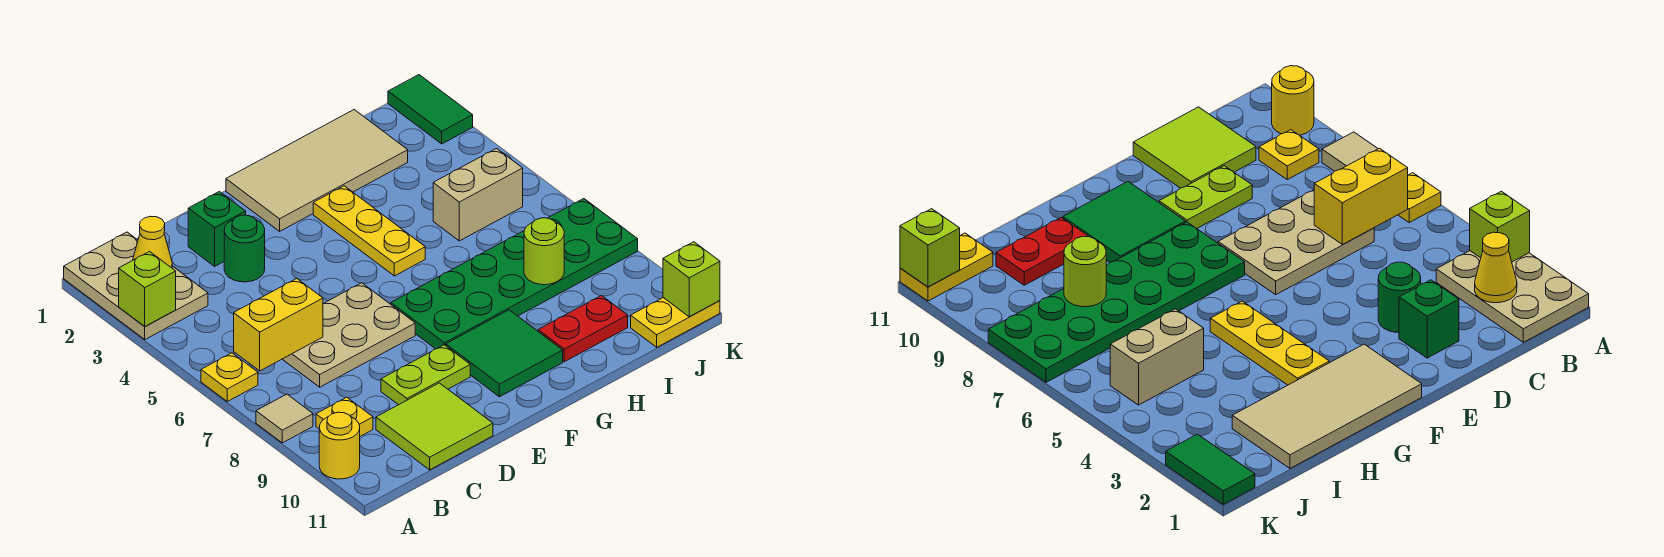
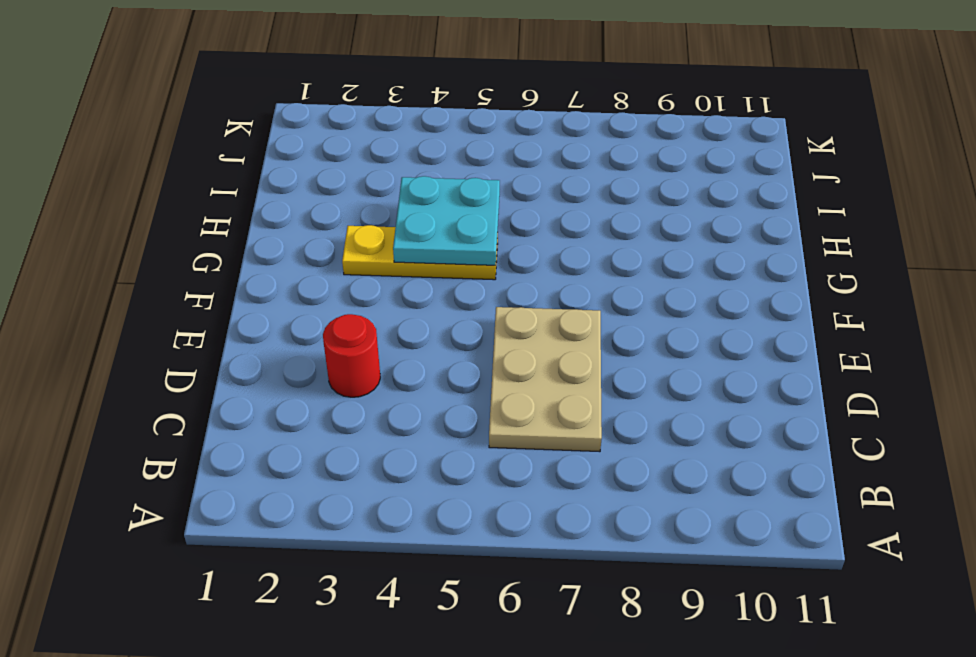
red round brick D3 level 1 -> green round brick D3 level 1
cyan plate G4:H5 level 2 -> none
none -> tan plate A1:B3 level 1
none -> yellow plate A6 level 1
none -> tan tile A8 level 1

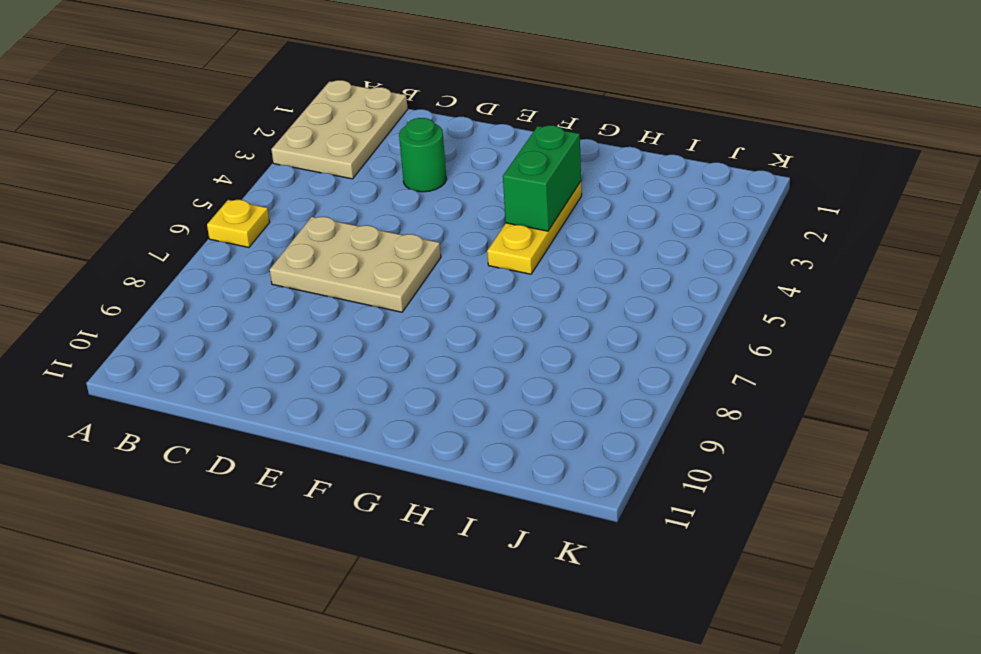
green brick G3:G4 level 2 -> none
none -> tan tile A8 level 1
none -> yellow round brick A10 level 1
none -> yellow plate B9 level 1

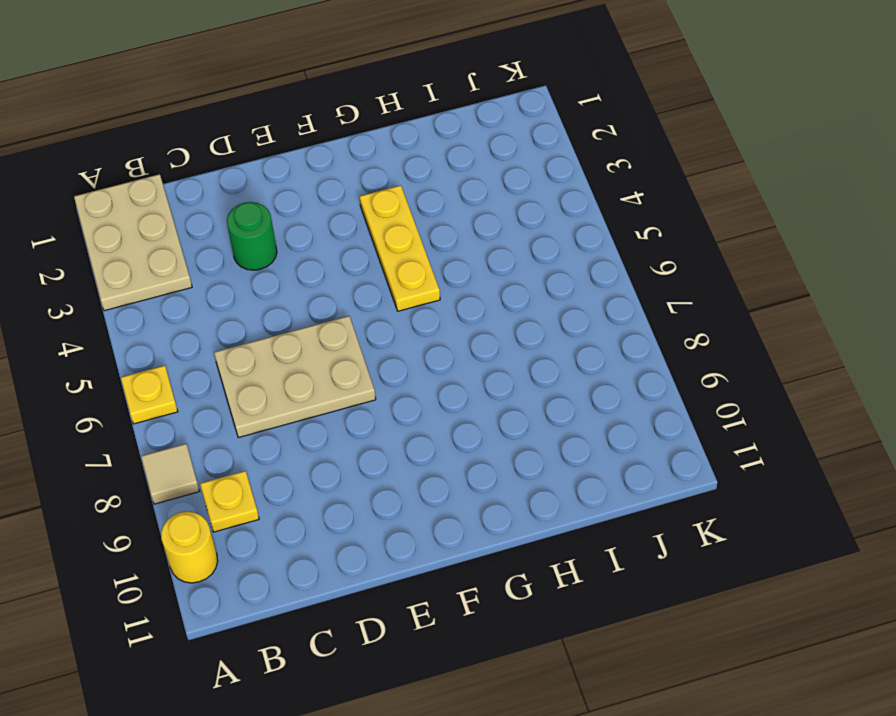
none -> lime tile C10:D11 level 1
none -> green brick D2 level 1
none -> lime plate D9:E9 level 1

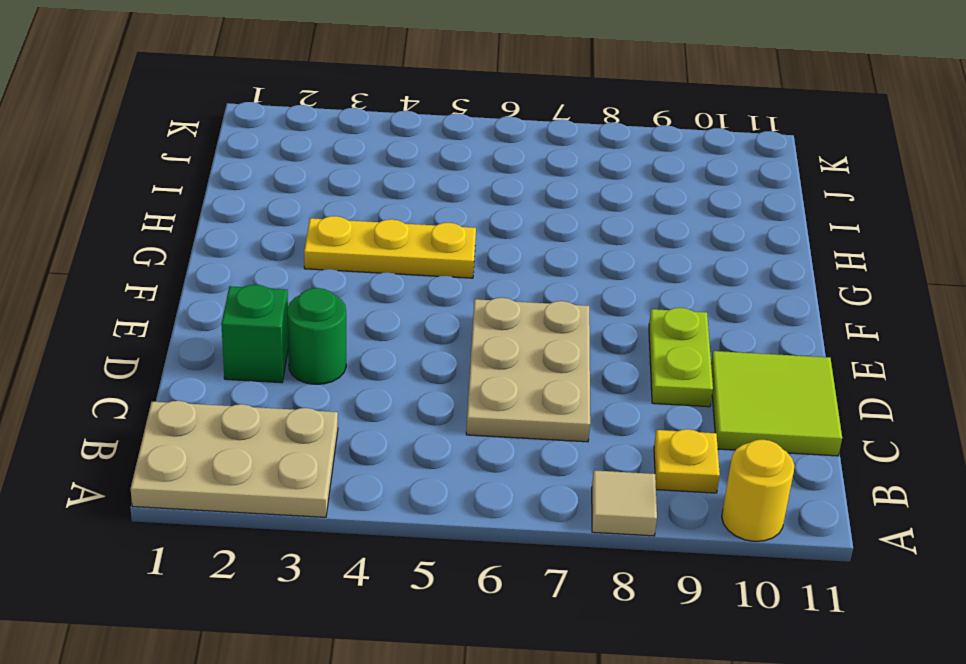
none -> yellow plate A6 level 1
none -> tan tile F1:I2 level 1
none -> green plate F7:K8 level 1

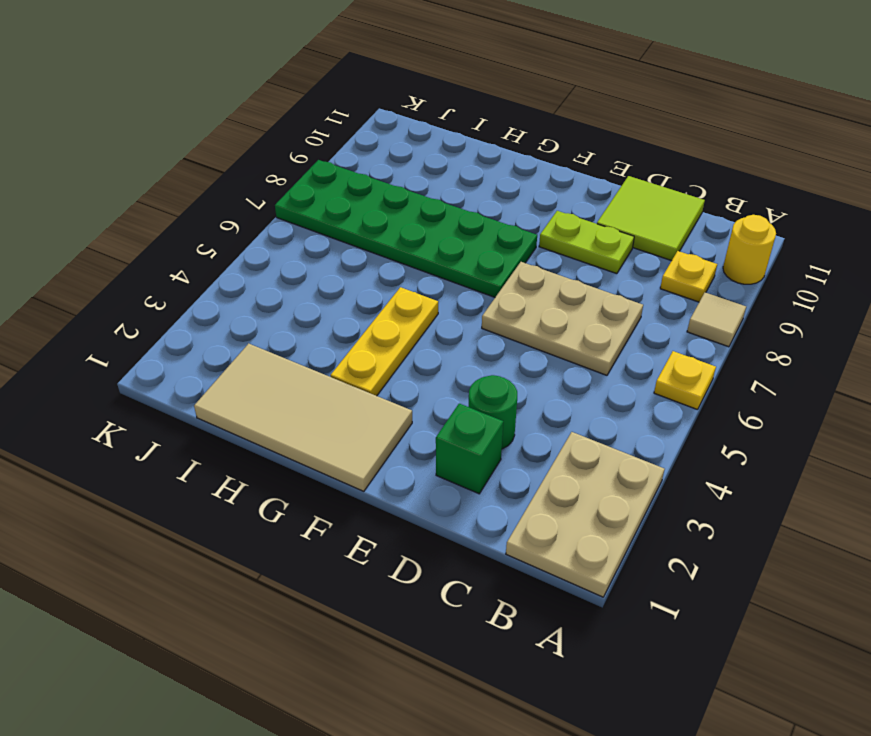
none -> green tile F9:G10 level 1
none -> red plate H10:I10 level 1
none -> tan brick I5:J5 level 1

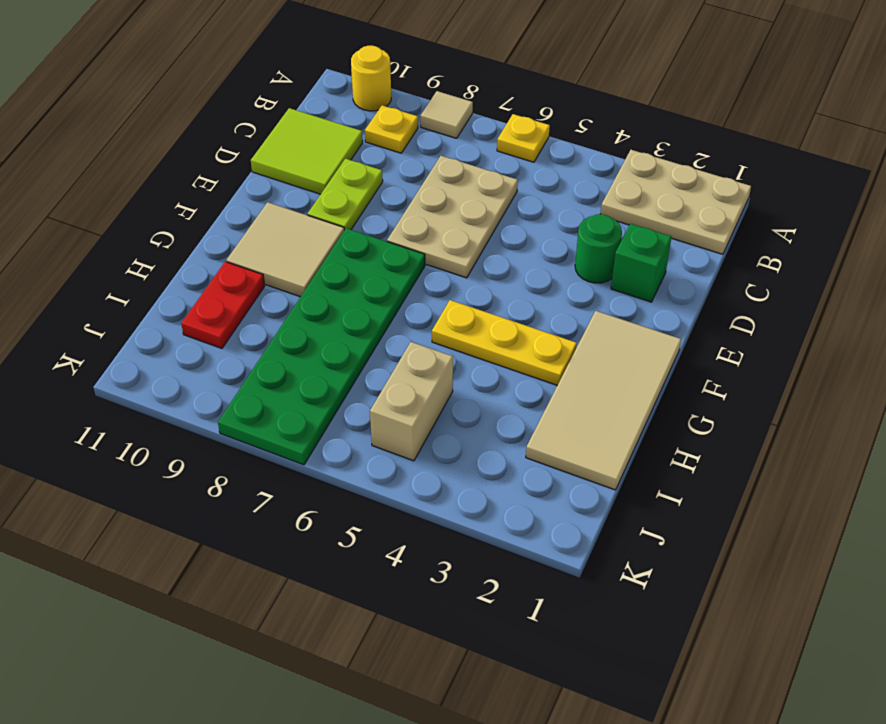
tan tile F9:G10 level 1 -> green tile F9:G10 level 1
none -> yellow plate J11:K11 level 1
none -> green tile K1:K2 level 1
none -> lime brick A3 level 2

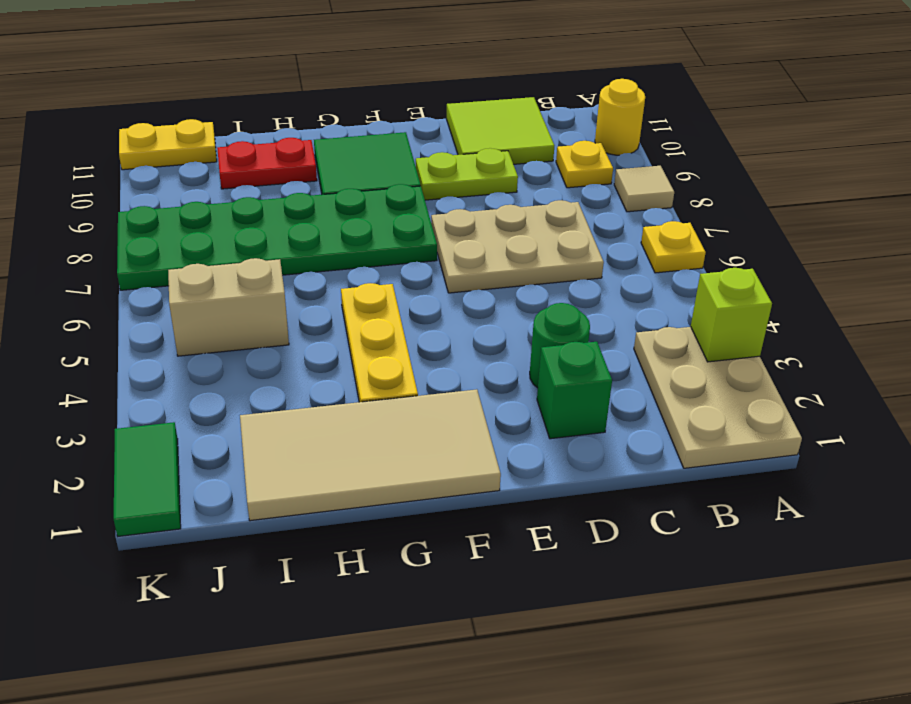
none -> yellow cone B2 level 2
none -> yellow brick B6:C6 level 2
none -> lime round brick I8 level 2

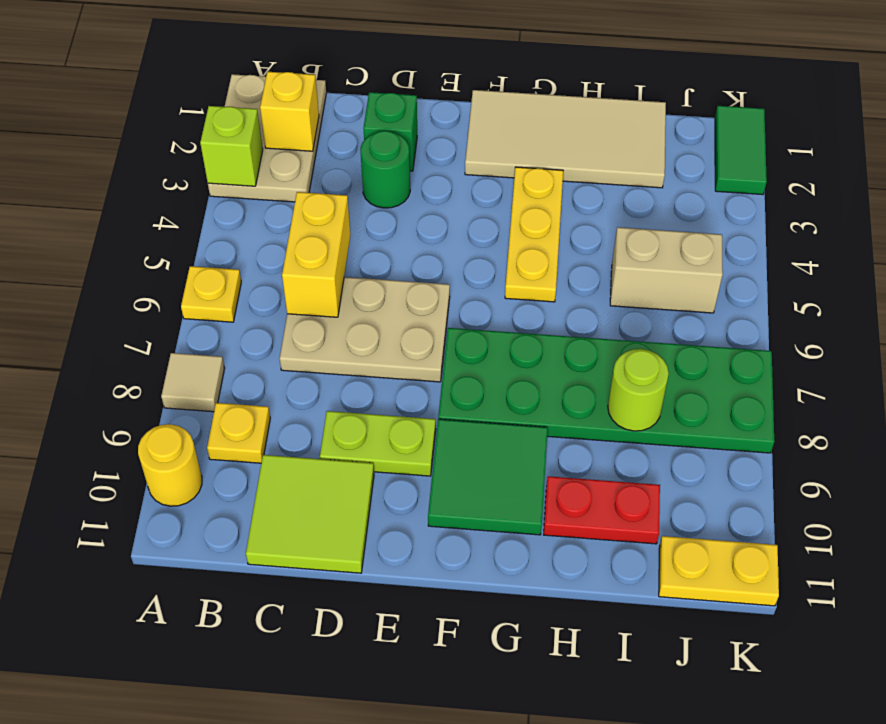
yellow brick B2 level 2 -> yellow cone B2 level 2
yellow brick C5:C6 level 2 -> yellow brick B6:C6 level 2
none -> lime brick K11 level 2

